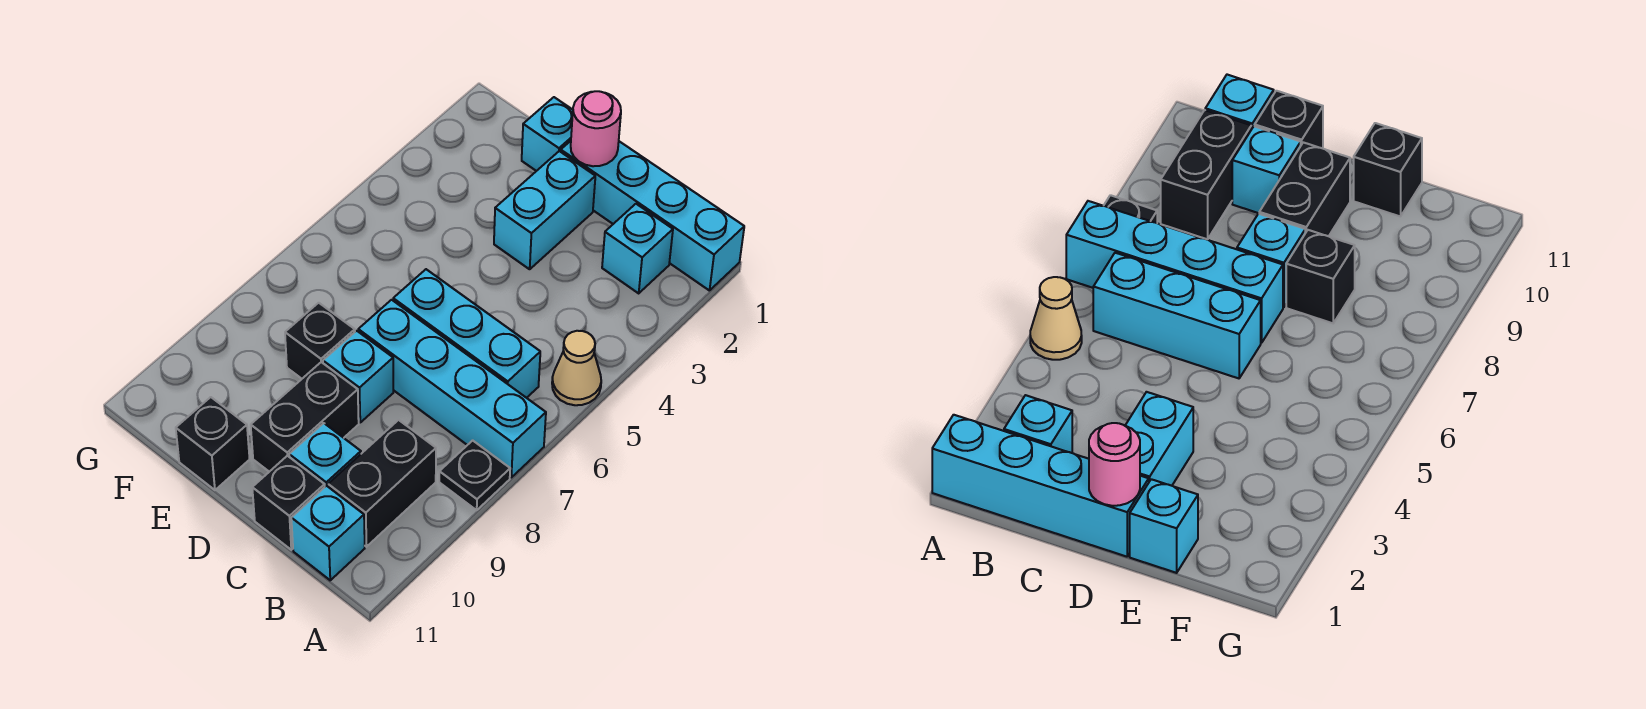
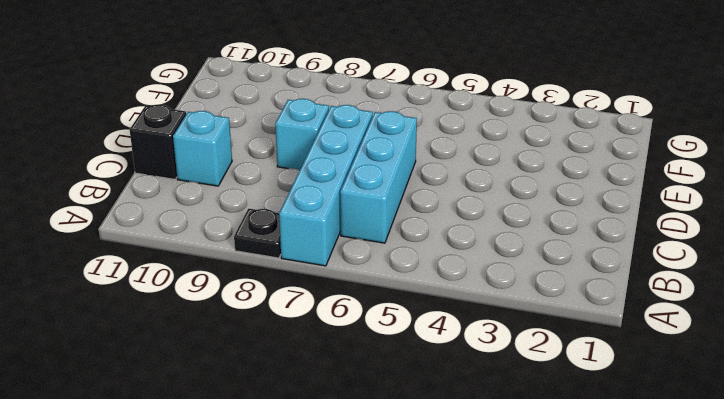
none -> cyan brick A1:D1 level 1
none -> tan cone A5 level 1
none -> cyan brick B2 level 1

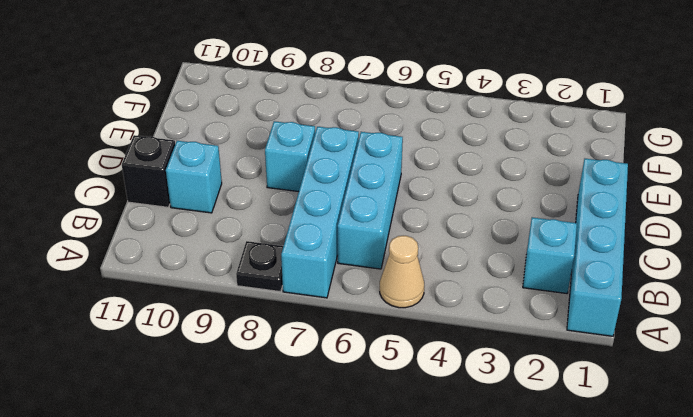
none -> black brick B9:B10 level 1
none -> cyan brick B11 level 1
none -> cyan brick D2:D3 level 1

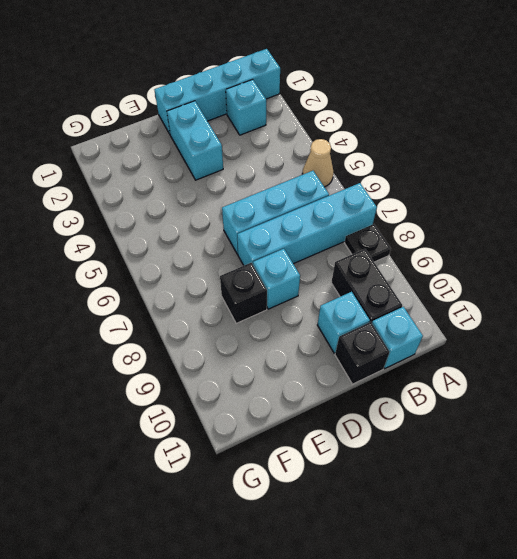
none -> black brick D9:D10 level 1
none -> cyan brick E1 level 1
none -> black brick E11 level 1

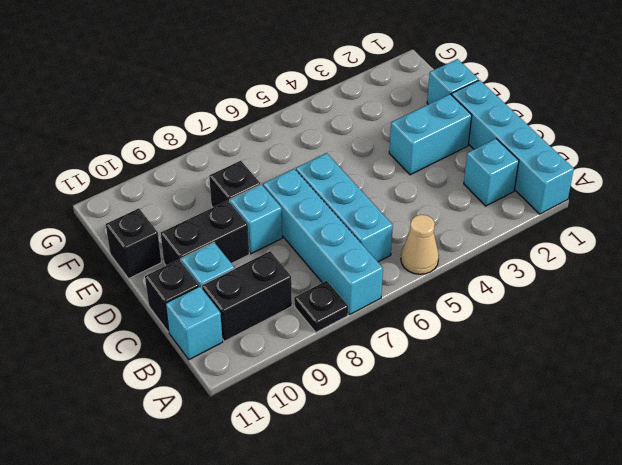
none -> pink round brick D1 level 2

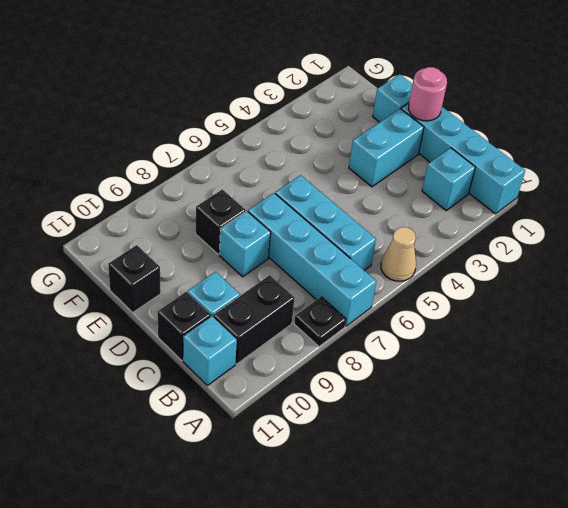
none -> black brick D9:D10 level 1

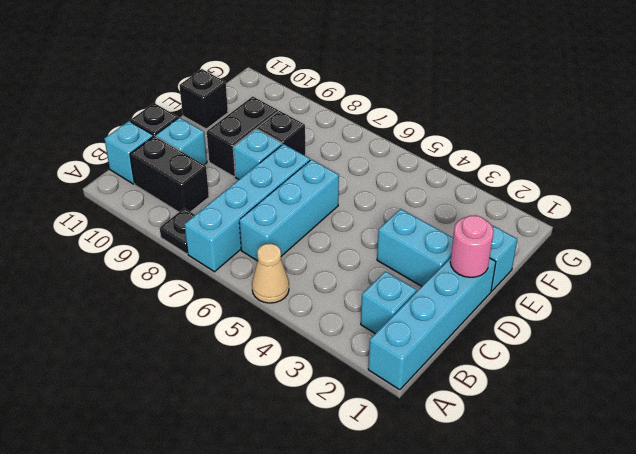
black brick D9:E9 level 1 -> black brick D9:D10 level 1

